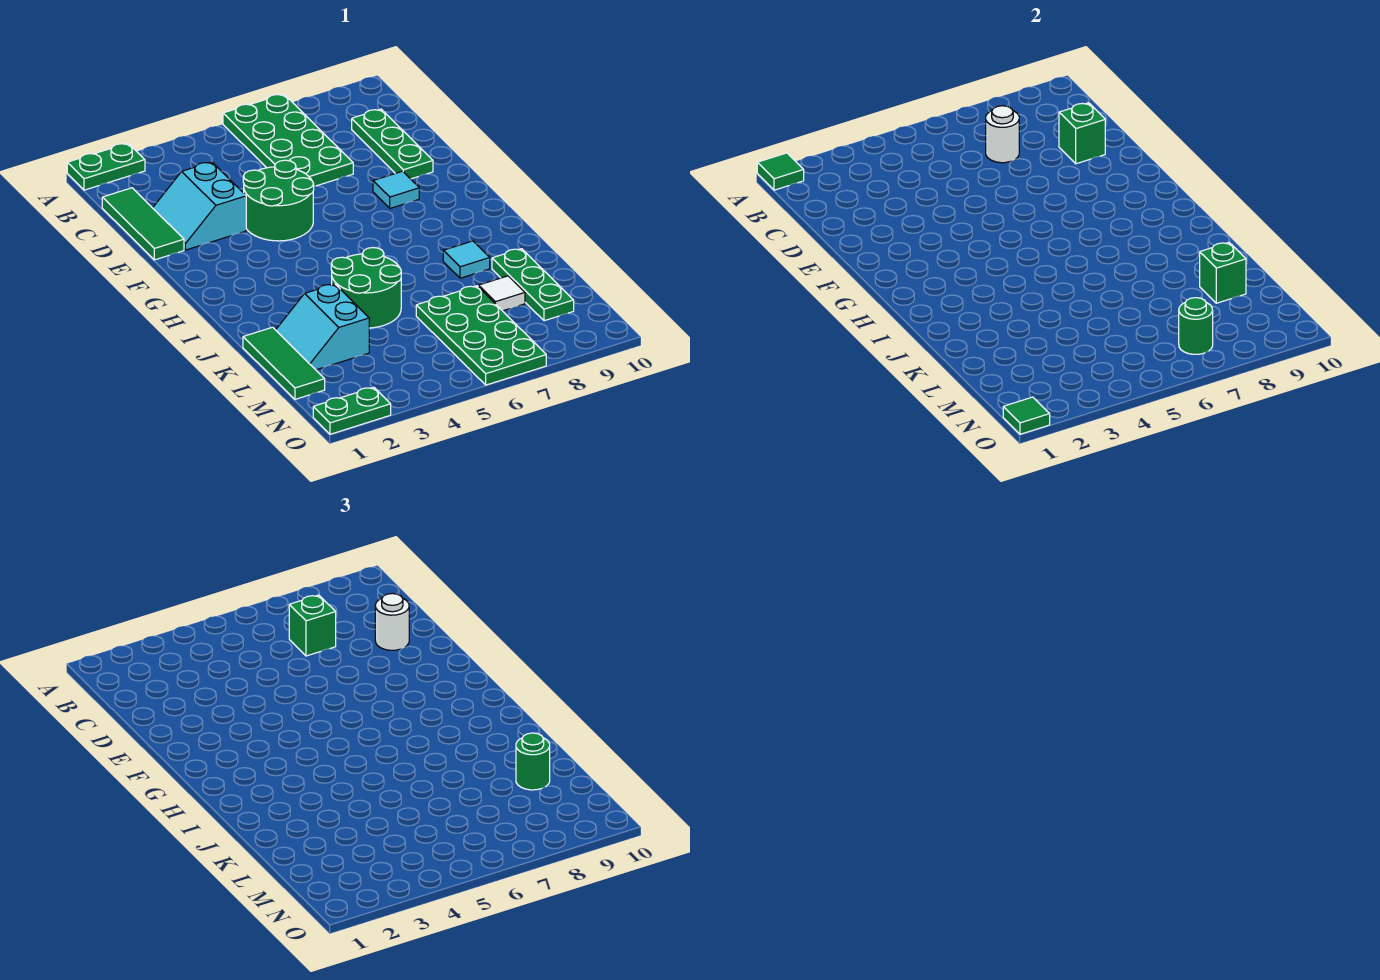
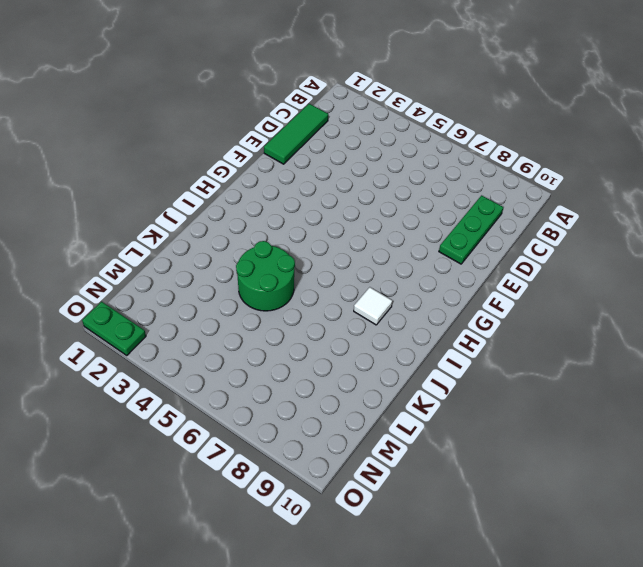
white tile I8 level 1 -> white tile L8 level 1
none -> green plate A1:A2 level 1
none -> green plate A6:D7 level 1
none -> cyan slope D2:E3 level 1 top 3

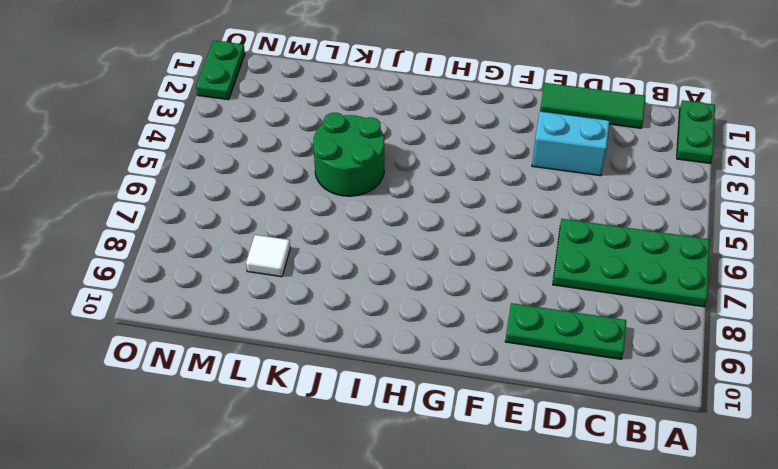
none -> green round brick E4:F5 level 1
none -> cyan tile F8 level 1
none -> cyan tile J8 level 1

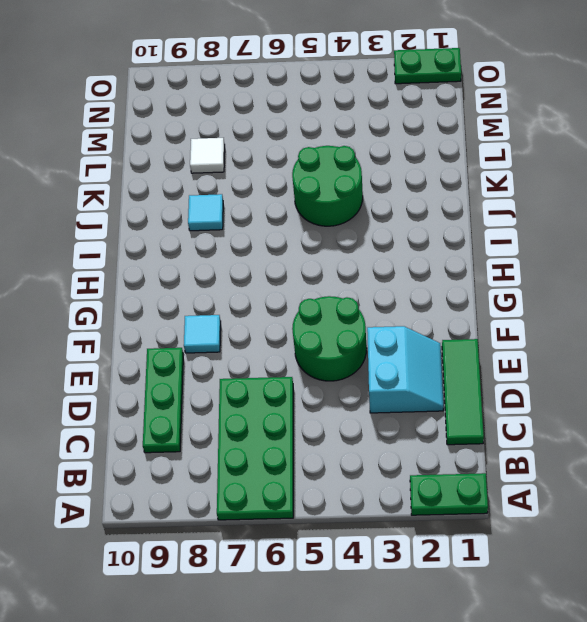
none -> green tile K1:M1 level 1
none -> cyan slope K2:L3 level 1 top 3
none -> green plate K9:M9 level 1

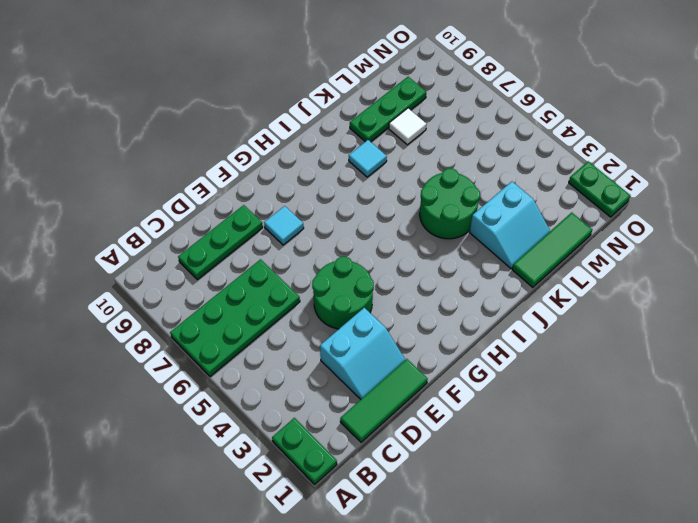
none -> green plate L6:O7 level 1
none -> green tile A1 level 2
none -> white round brick C7 level 2

